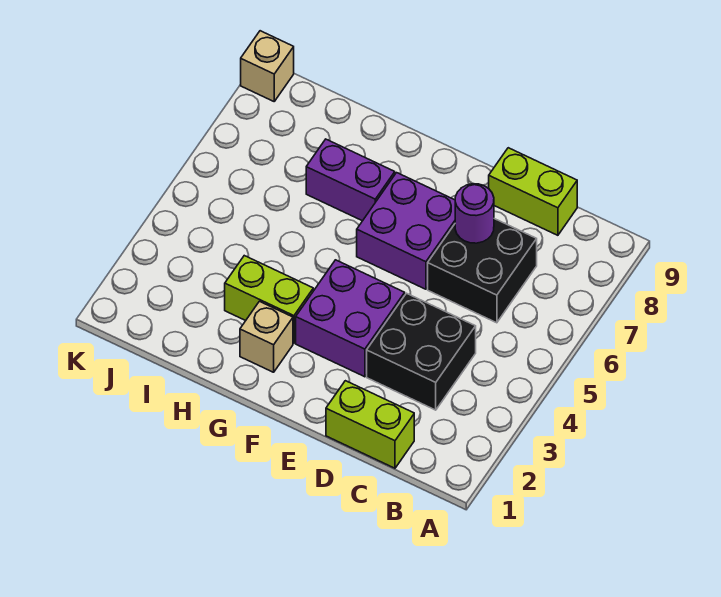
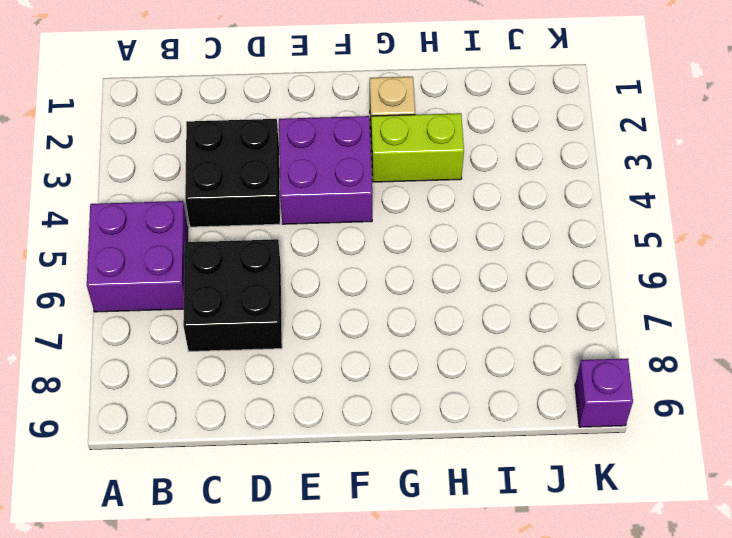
purple brick A5:B6 level 1 -> purple brick E6:F7 level 1
purple brick K9 level 1 -> tan brick K9 level 1
none -> lime brick C1:D1 level 1
none -> lime brick C9:D9 level 1

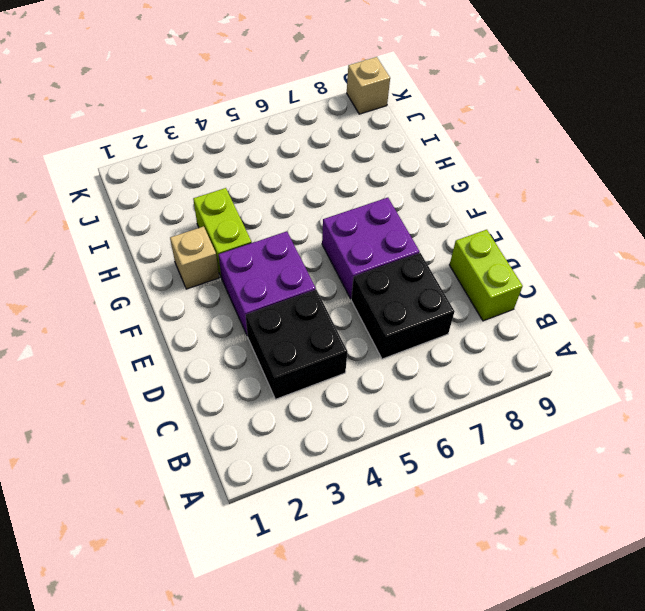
none -> lime brick C1:D1 level 1
none -> purple brick G7:H7 level 1

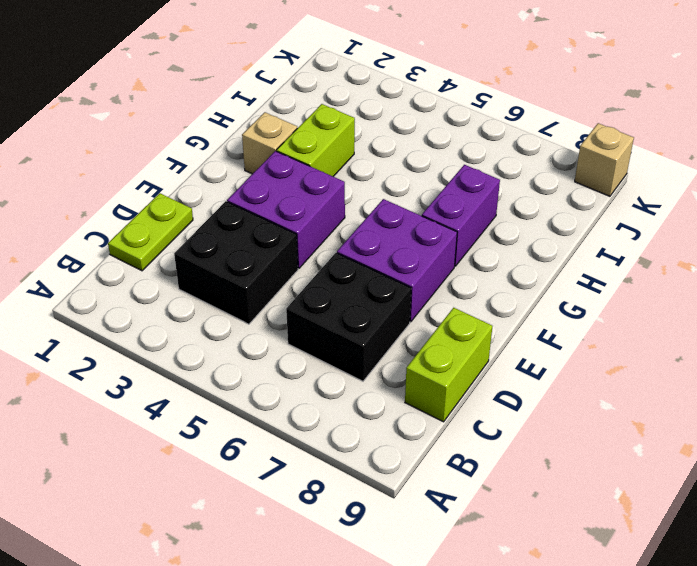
lime plate C1:D1 level 1 -> lime brick C1:D1 level 1
none -> purple round brick D7 level 2

